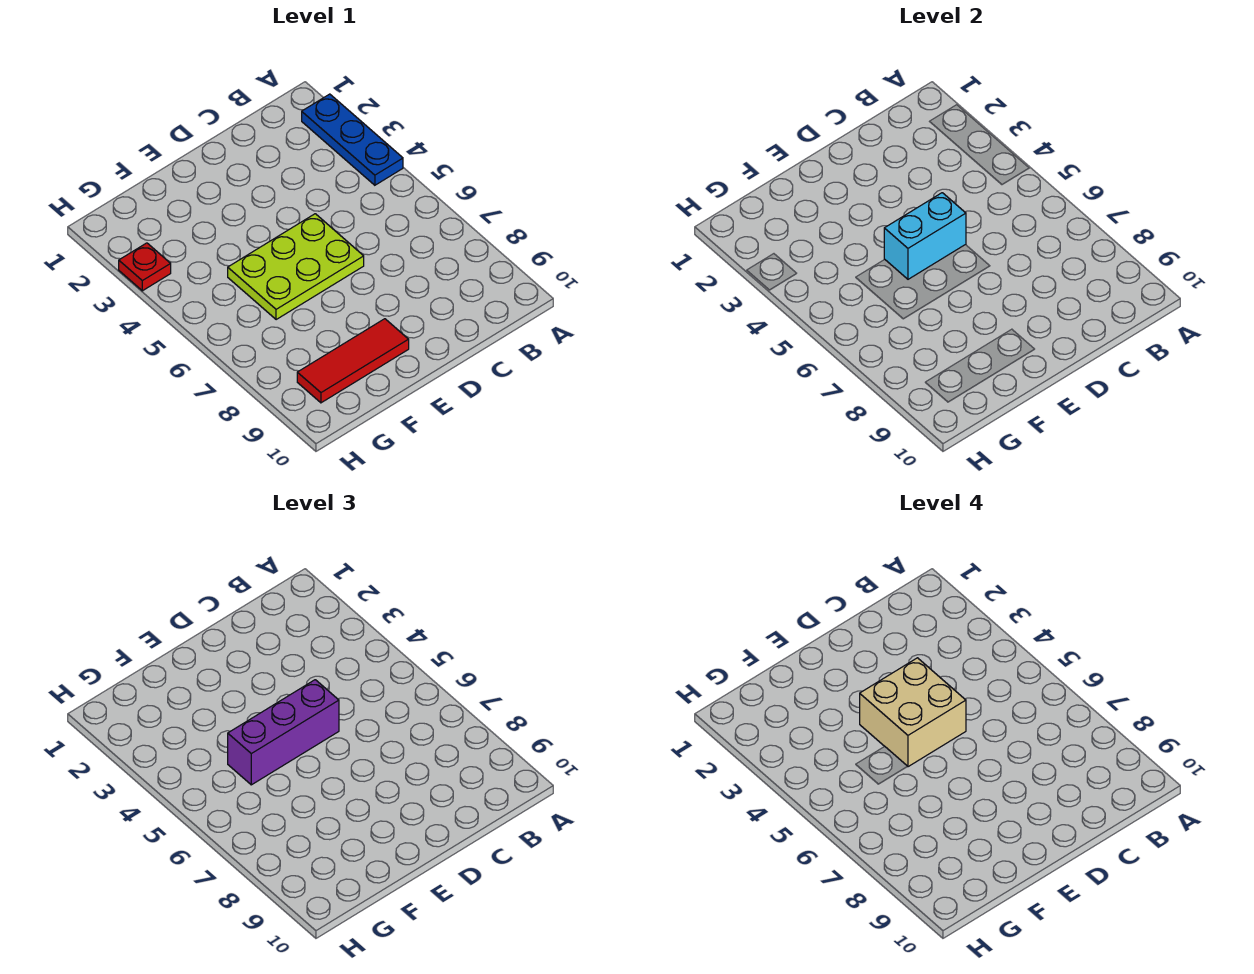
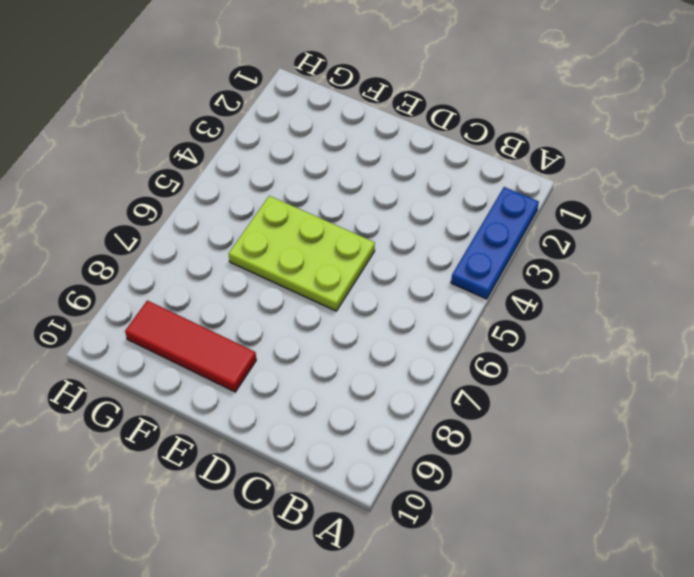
none -> red plate H3 level 1
none -> cyan brick D5:E5 level 2

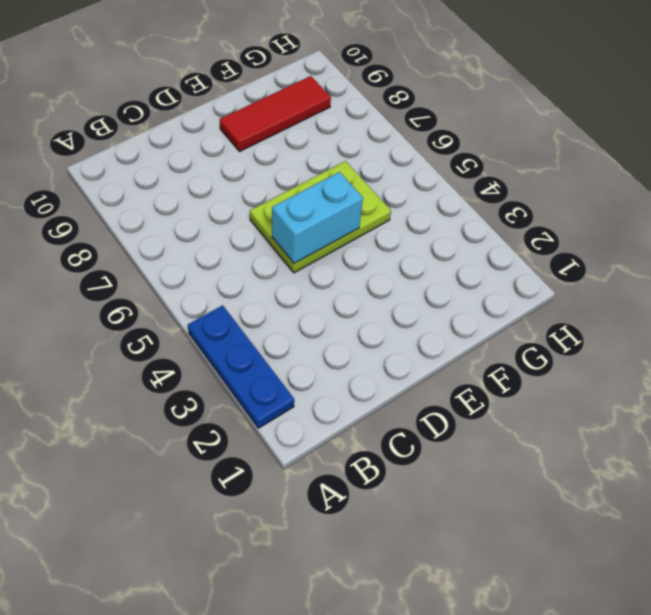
none -> red plate H3 level 1
none -> purple brick D5:F5 level 3

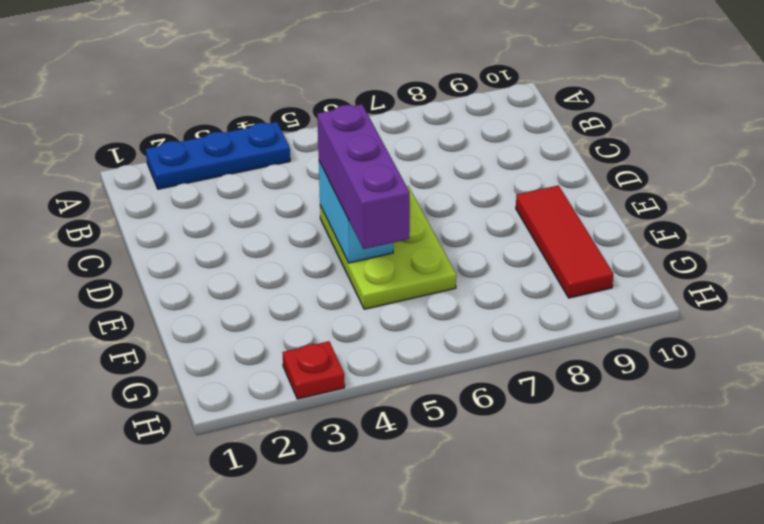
none -> tan brick D4:E5 level 4

